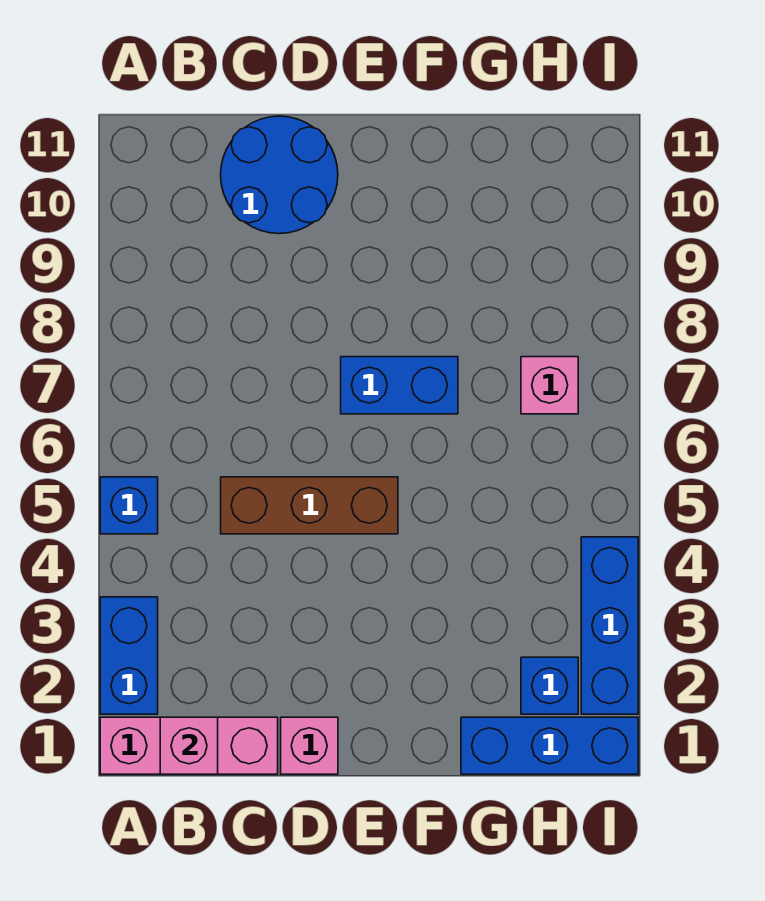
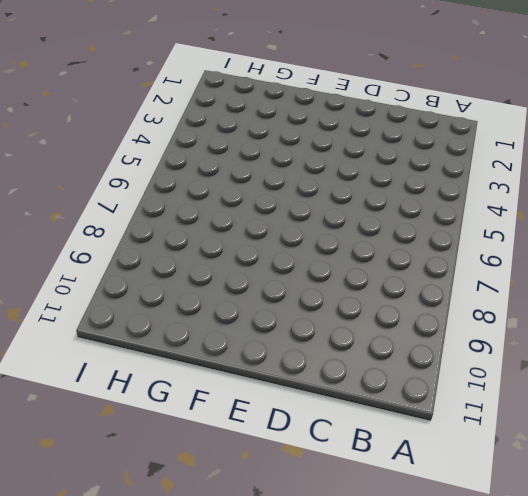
none -> pink brick A1:C1 level 1
none -> blue brick A2:A3 level 1
none -> blue brick A5 level 1

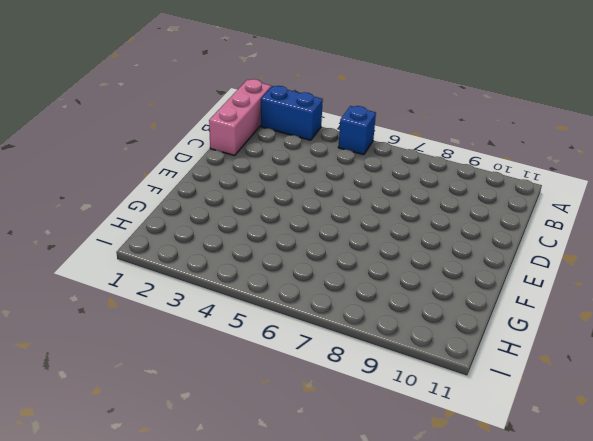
none -> brown brick C5:E5 level 1
none -> blue round brick C10:D11 level 1
none -> pink brick D1 level 1

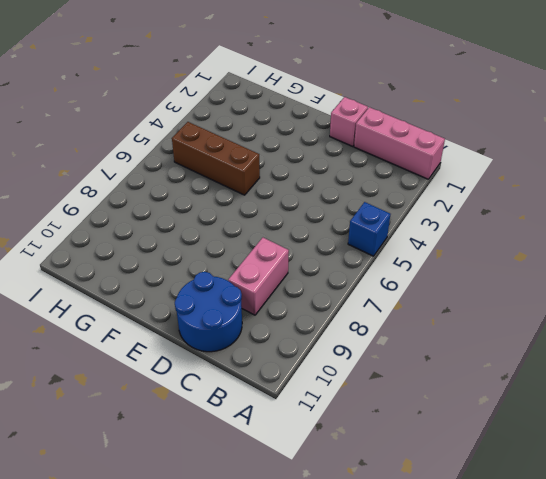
pink brick C8:C9 level 1 -> none
brown brick F5:H5 level 1 -> brown brick C5:E5 level 1
none -> blue brick A2:A3 level 1
none -> blue brick E7:F7 level 1
none -> blue brick G1:I1 level 1

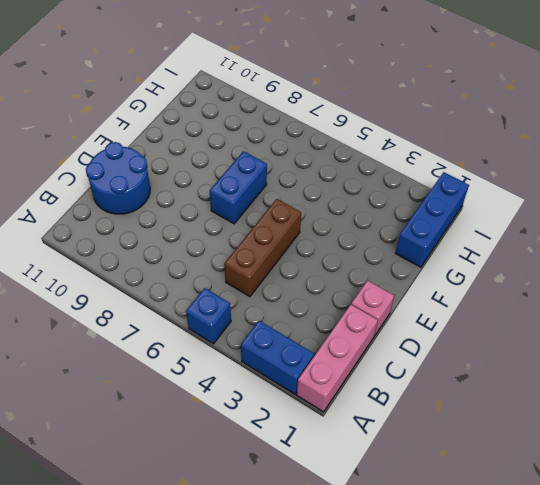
none -> blue brick H2 level 1
none -> pink brick H7 level 1
none -> blue brick I2:I4 level 1

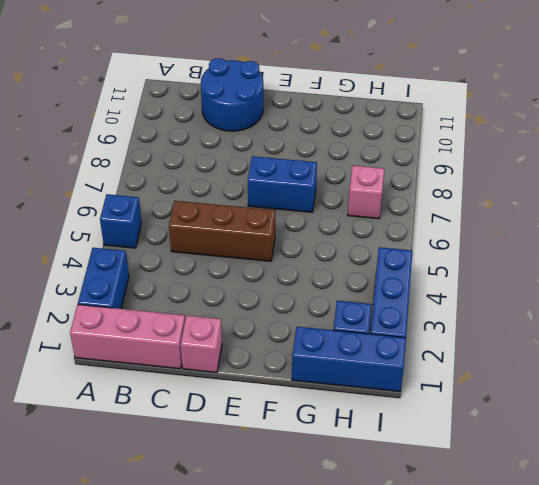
none -> pink brick B1 level 2

